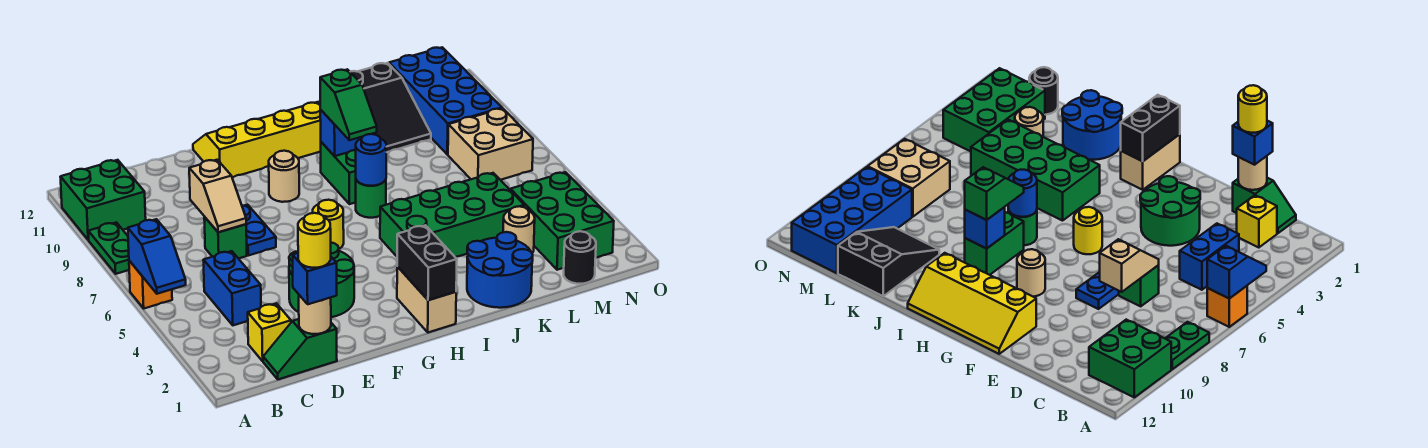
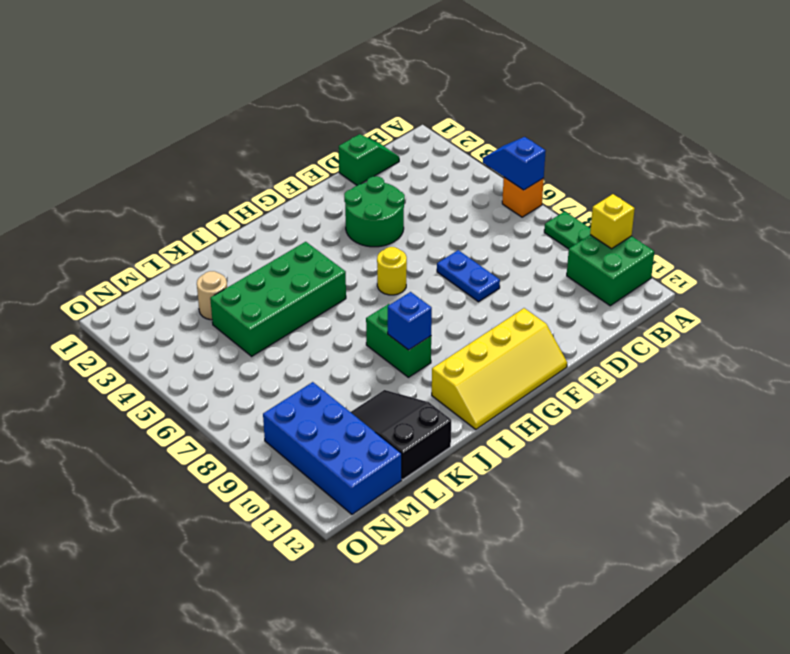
yellow brick A10 level 2 -> yellow brick C2 level 1
none -> blue brick C4:C5 level 1
none -> green brick D7 level 1
none -> tan round brick G9 level 1
none -> tan brick H1:H2 level 1

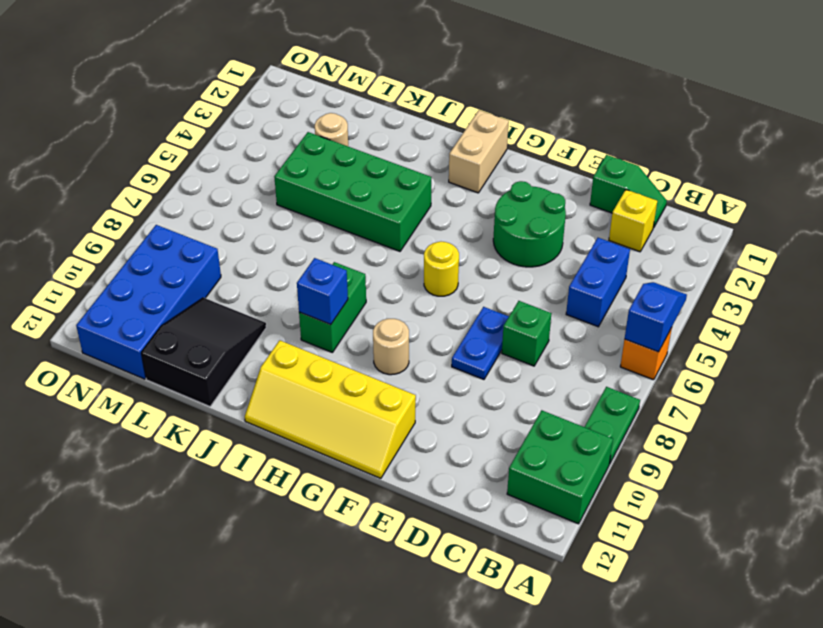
none -> green round brick I7 level 1
none -> blue round brick J1:K2 level 1
none -> black round brick M1 level 1
none -> green brick M2:N4 level 1

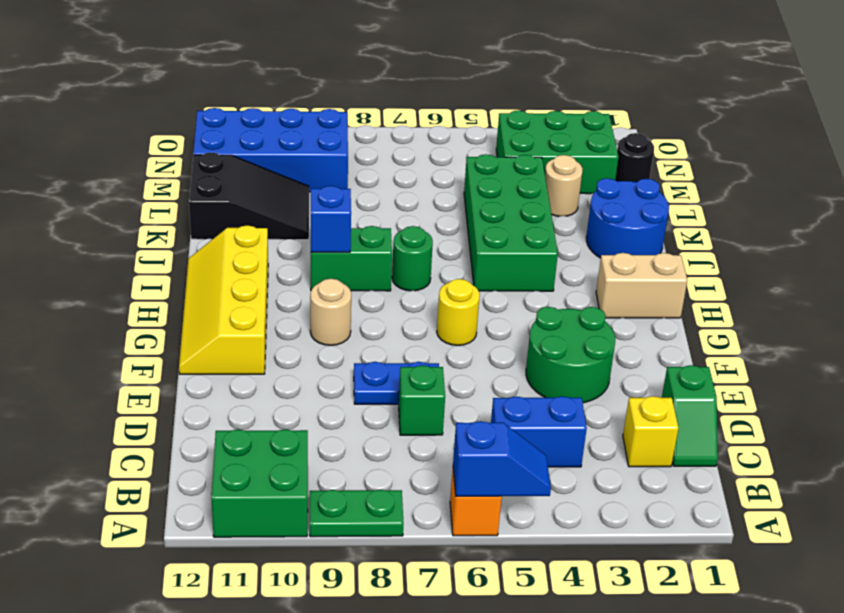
none -> tan brick M7:N8 level 1
none -> tan round brick D1 level 2
none -> tan slope D7:D8 level 2 top 8
none -> black brick H1:H2 level 2

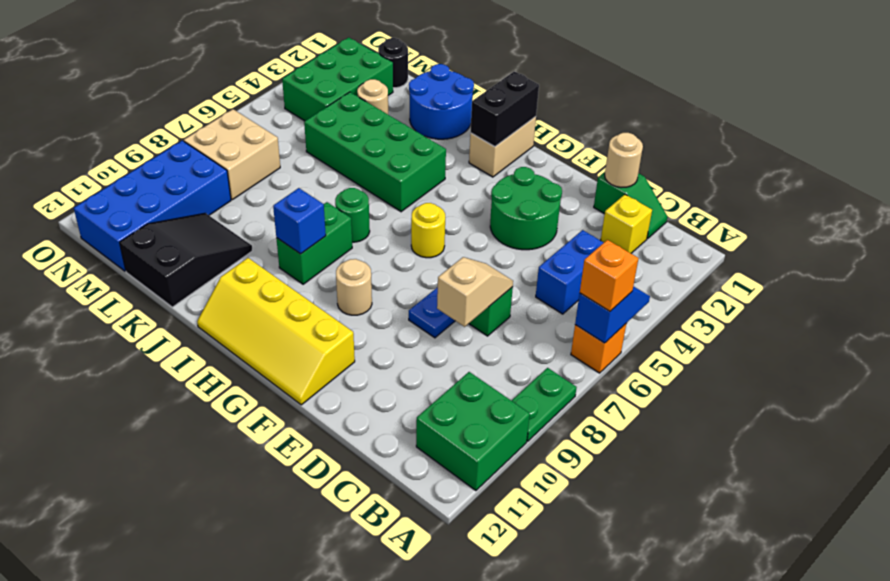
orange brick A6 level 3 -> none
none -> blue round brick I7 level 2
none -> blue brick D1 level 3
none -> green slope I8:I9 level 3 top 9
none -> yellow round brick D1 level 4

